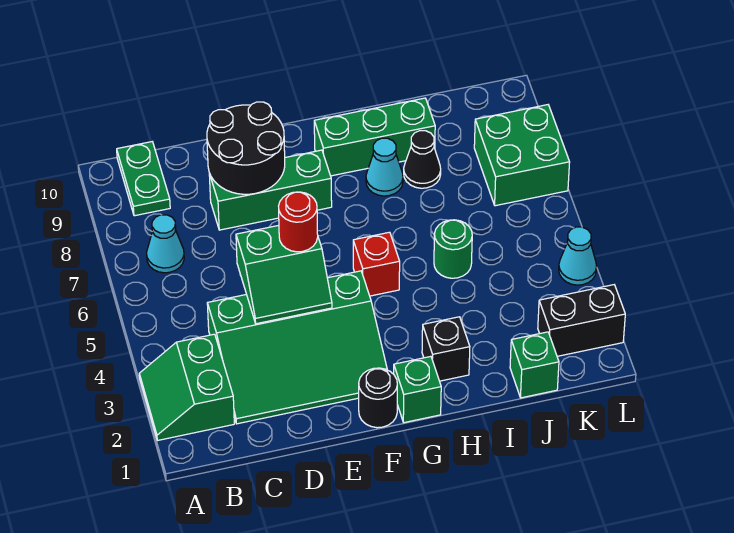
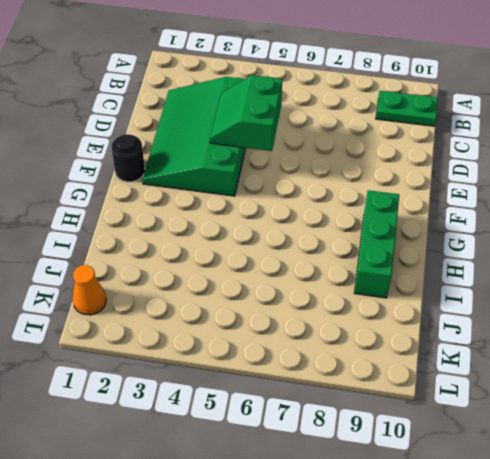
orange cone K1 level 1 -> none
none -> green slope A2:B3 level 1 top B
none -> cyan cone B7 level 1
none -> green brick D8:F8 level 1

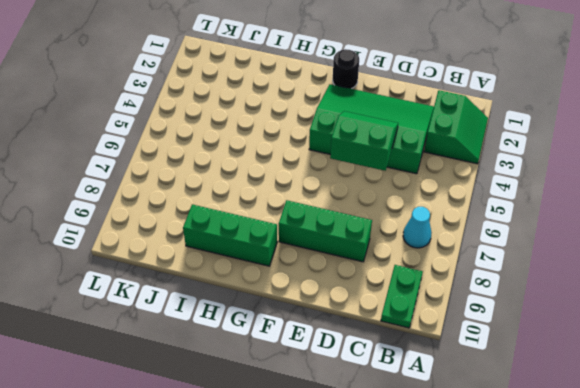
none -> green brick G1 level 1
none -> red brick G5 level 1
none -> black brick H2 level 1

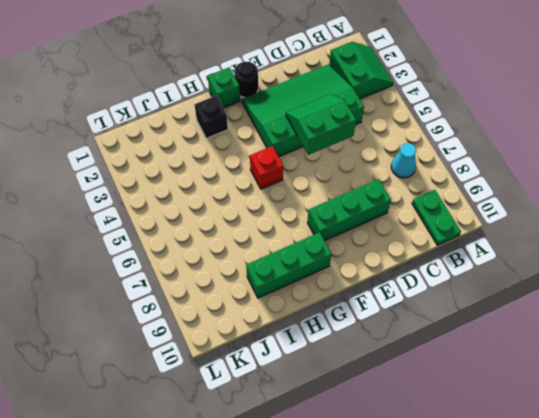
none -> cyan cone H8 level 1
none -> green round brick I5 level 1
none -> black cone I8 level 1

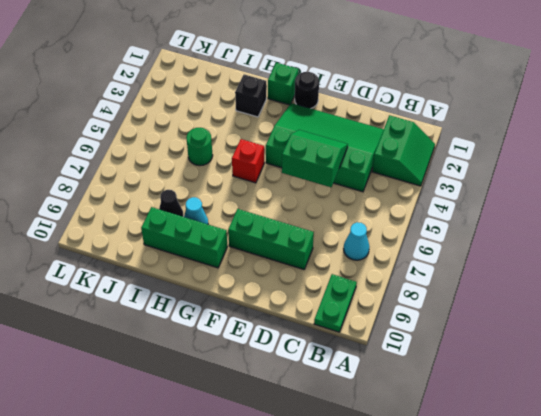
none -> green brick J1 level 1
none -> black brick K2:L2 level 1
none -> green brick K7:L8 level 1

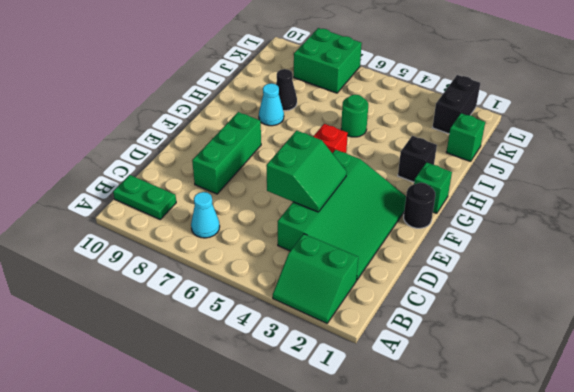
none -> green brick G9:I9 level 1
none -> cyan cone L4 level 1
none -> black round brick D8:E9 level 2

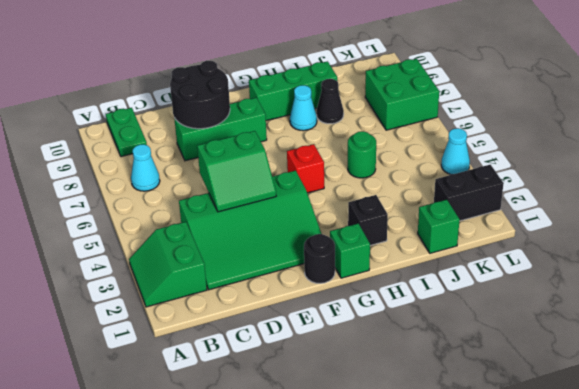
none -> red round brick E5 level 3

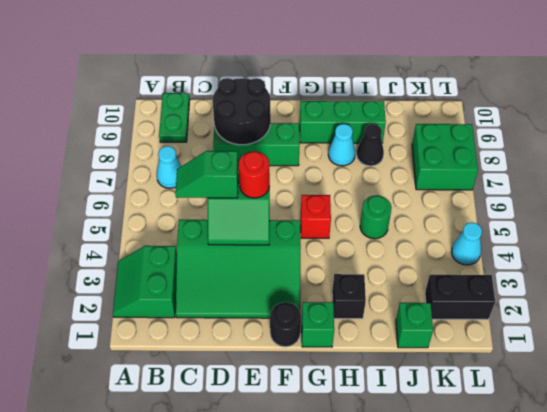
green slope C5:D5 level 3 top D -> none

